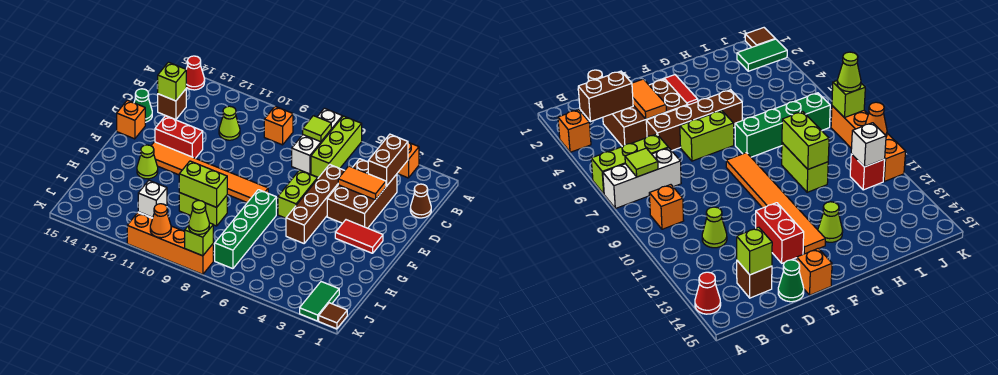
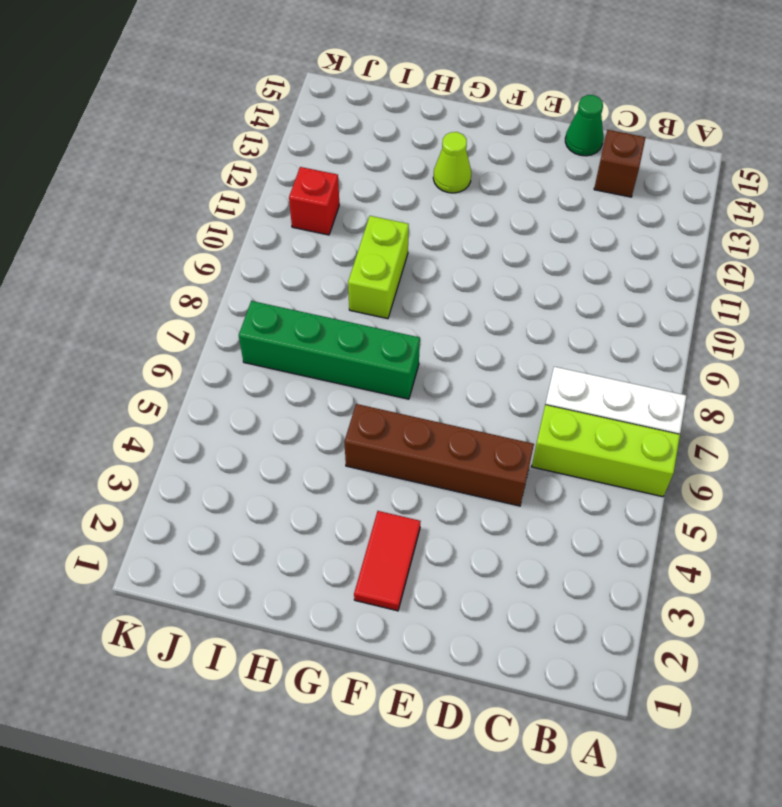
none -> orange brick A3 level 1
none -> red cone A14 level 1
none -> orange brick B9 level 1
none -> brown cone C1 level 1

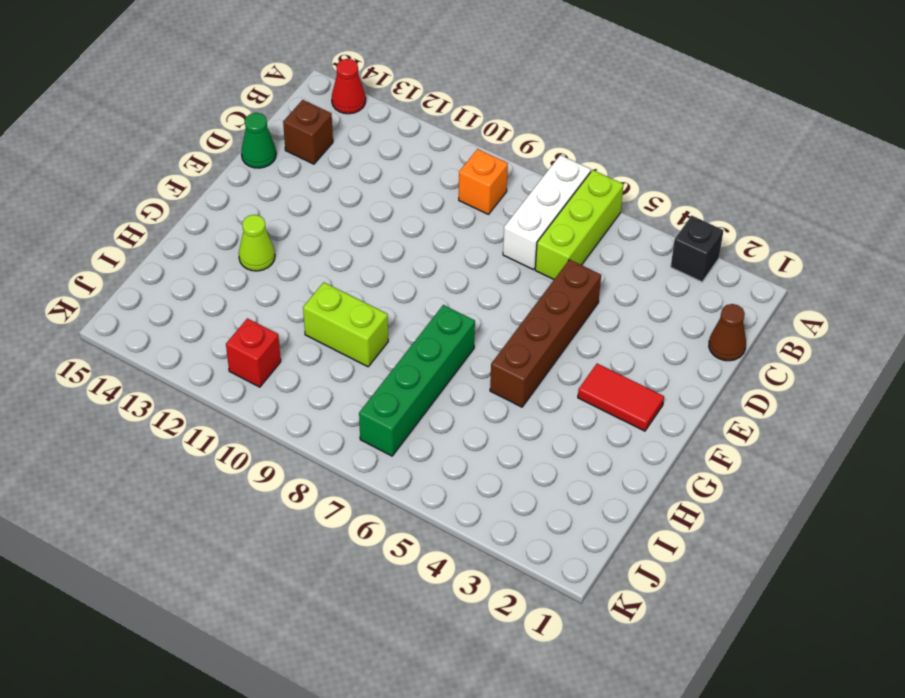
black brick A3 level 1 -> orange brick A3 level 1
none -> brown brick C3:E4 level 1
none -> lime cone C11 level 1
none -> lime brick E6:F6 level 1
none -> red brick E12:E13 level 1

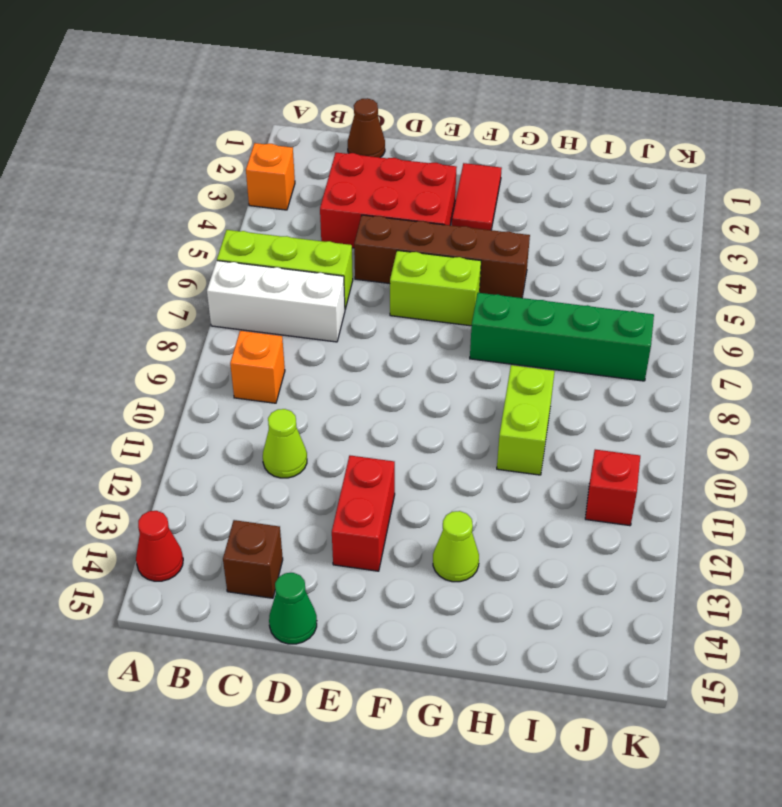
red brick C3:E4 level 1 -> brown brick C3:E4 level 1
none -> orange brick E15 level 1
none -> orange tile F8:F13 level 1
none -> green tile J2:K2 level 1
none -> brown tile K1 level 1

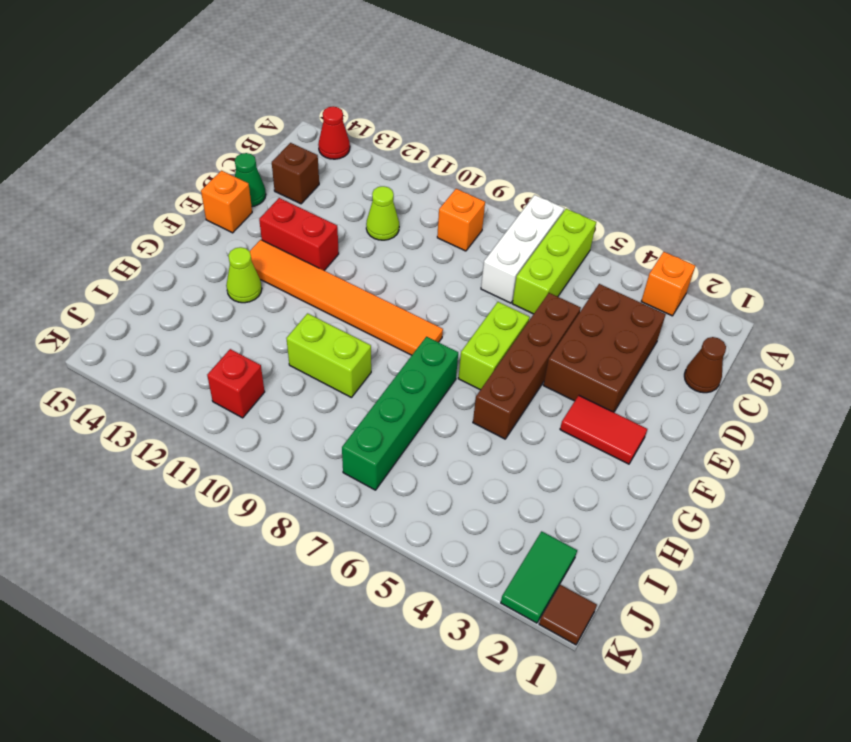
none -> orange brick K8:K11 level 1
none -> brown brick B3:C3 level 2
none -> lime tile B7 level 2
none -> lime brick C14 level 2

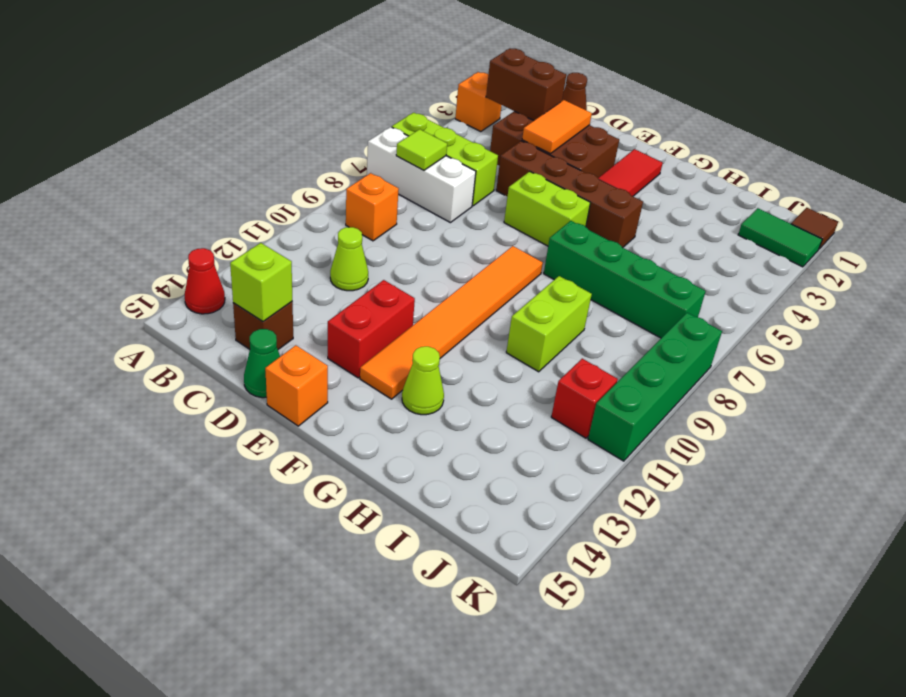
green brick K8:K11 level 1 -> orange brick K8:K11 level 1
none -> lime brick H9:H10 level 2
none -> white brick J11 level 2
none -> lime brick K8 level 2
none -> orange cone K10 level 2

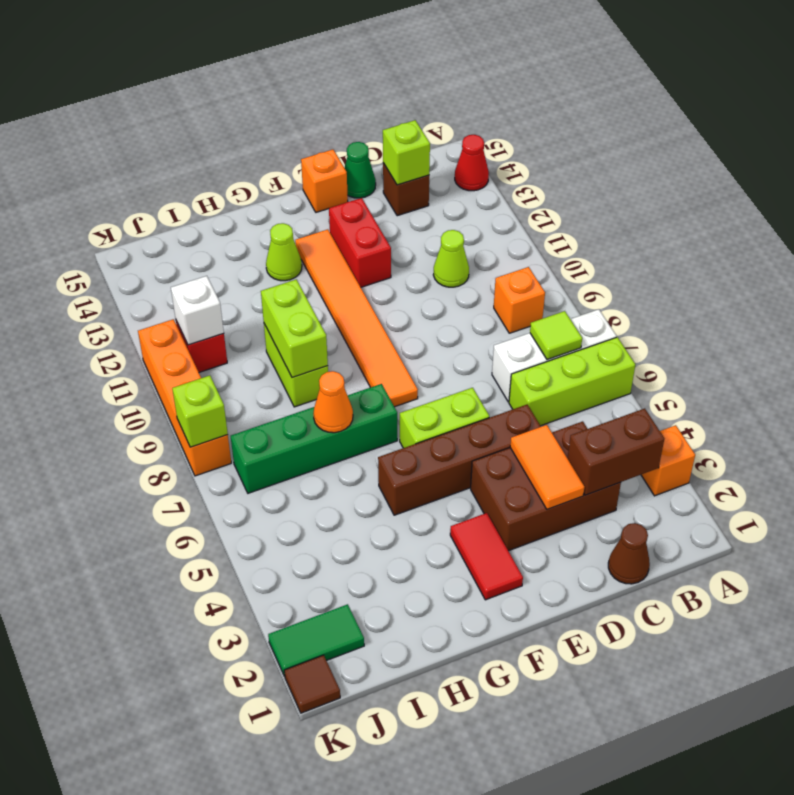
orange cone H7 level 2 -> orange cone K10 level 2
none -> lime cone K8 level 3

